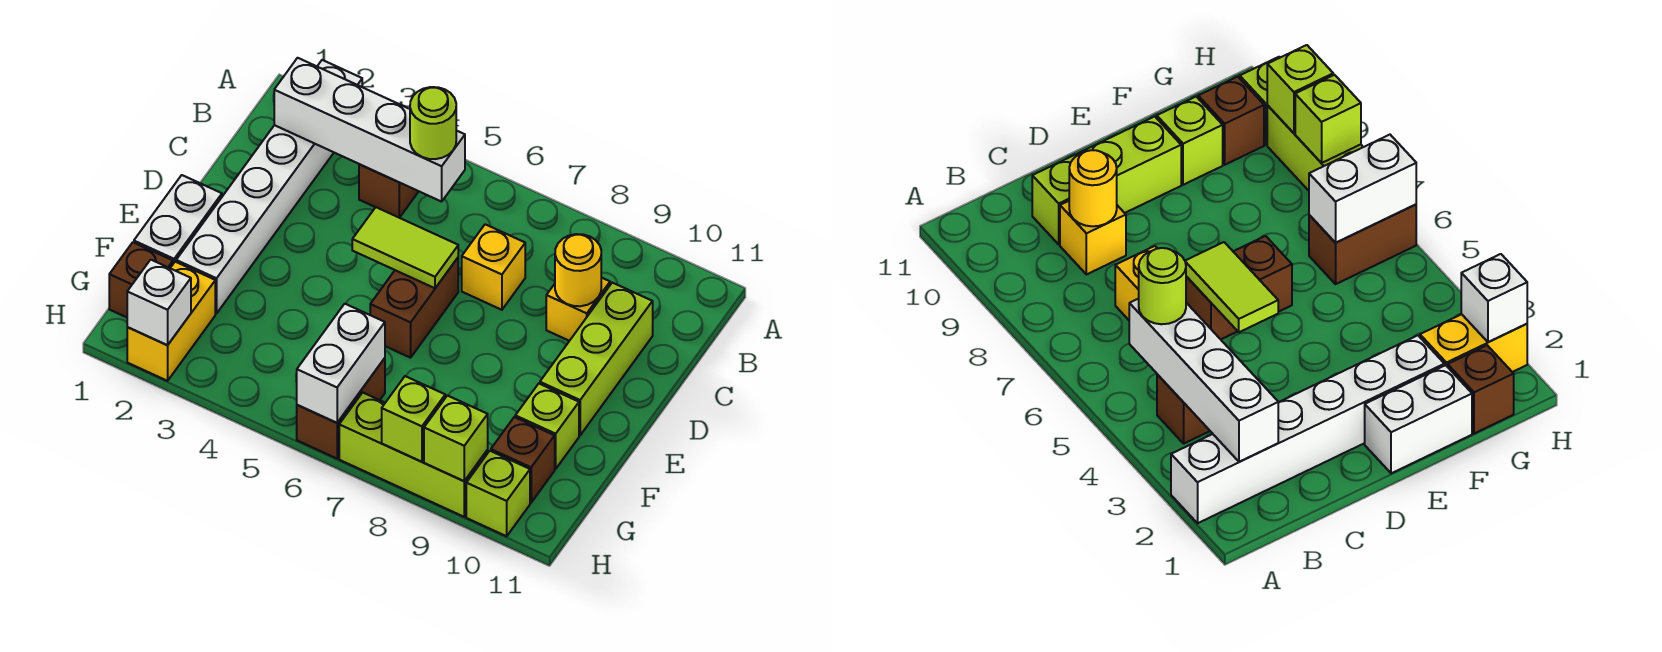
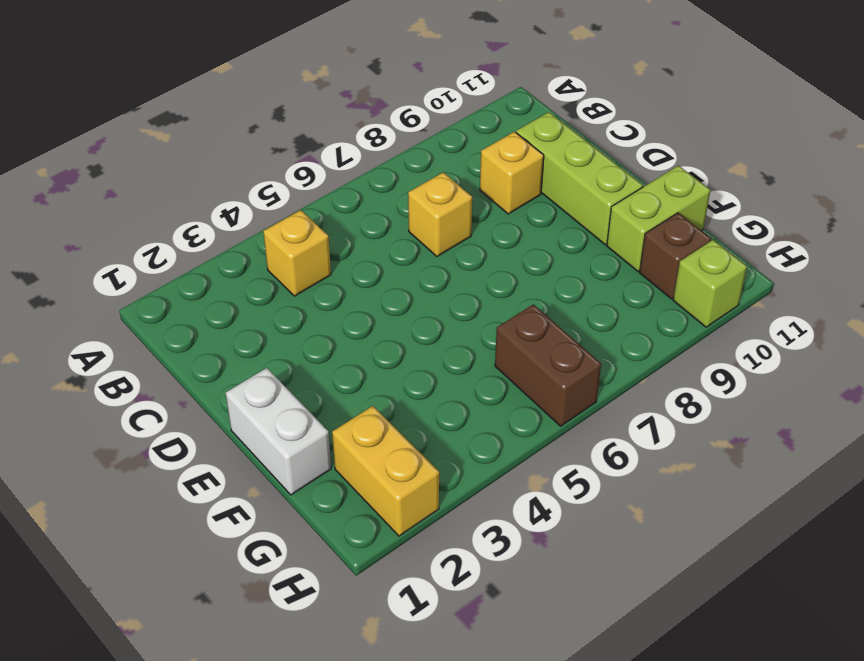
yellow brick B4 level 1 -> brown brick B4 level 1
lime brick F10:F11 level 1 -> lime brick F10 level 1
none -> white brick A2:F2 level 1
none -> brown brick D6:E6 level 1
none -> brown brick G1 level 1

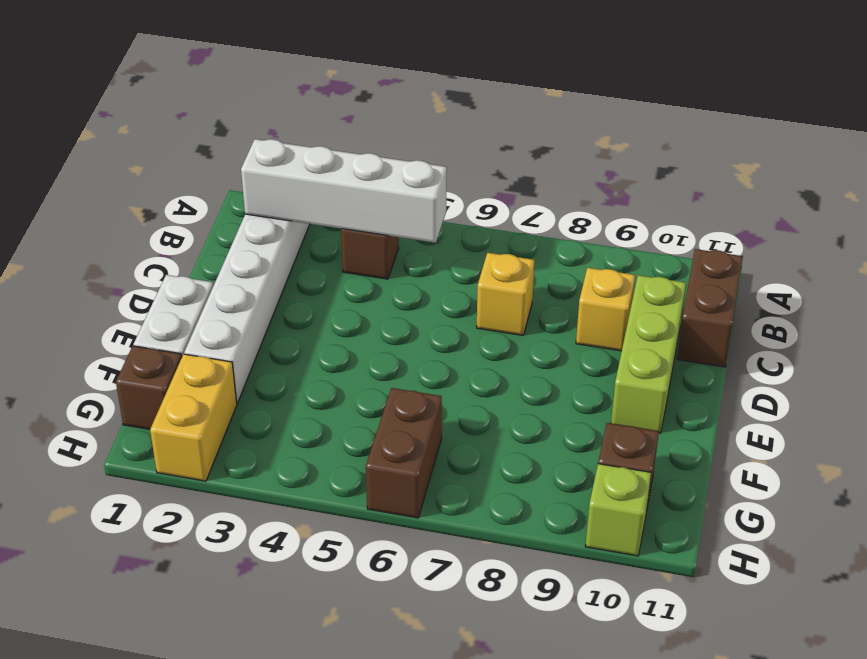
brown brick B11:C11 level 1 -> brown brick D6:E6 level 1
none -> lime brick F10 level 1
none -> lime brick H7:H9 level 1
none -> yellow round brick C9 level 2

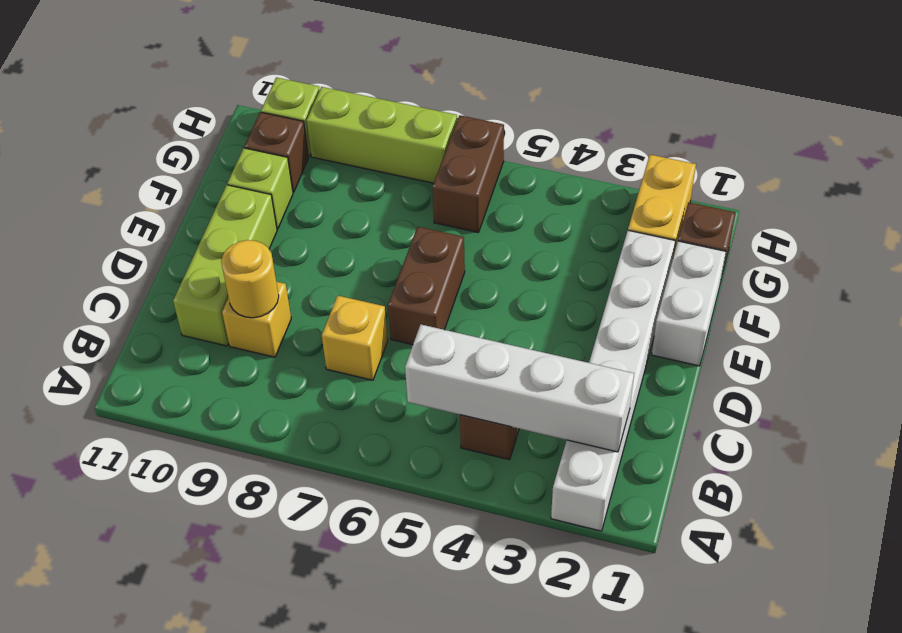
none -> lime tile D5:D6 level 2
none -> white brick G6:H6 level 2
none -> white brick H2 level 2

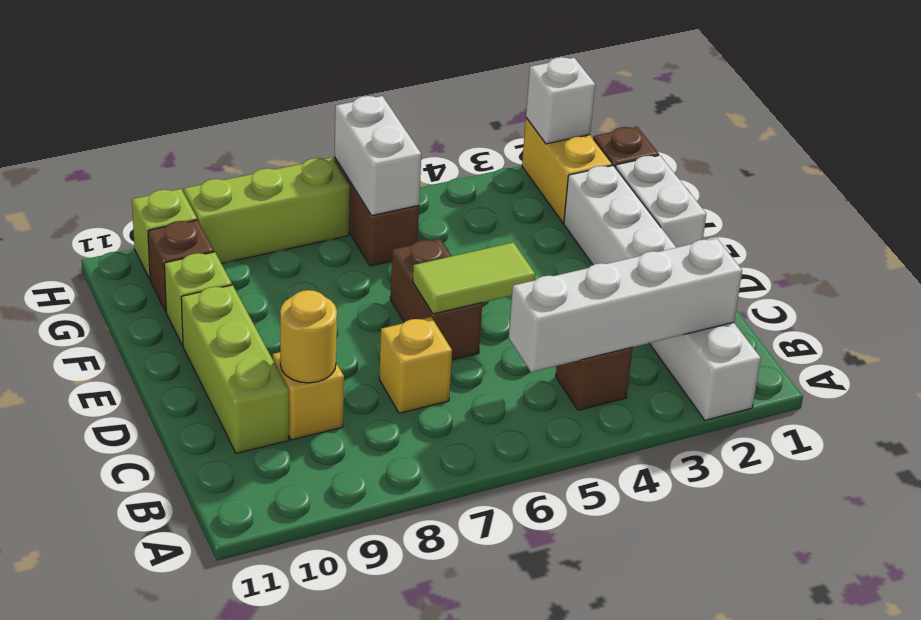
none -> lime brick H8 level 2
none -> lime brick H9 level 2
none -> lime round brick B5 level 3

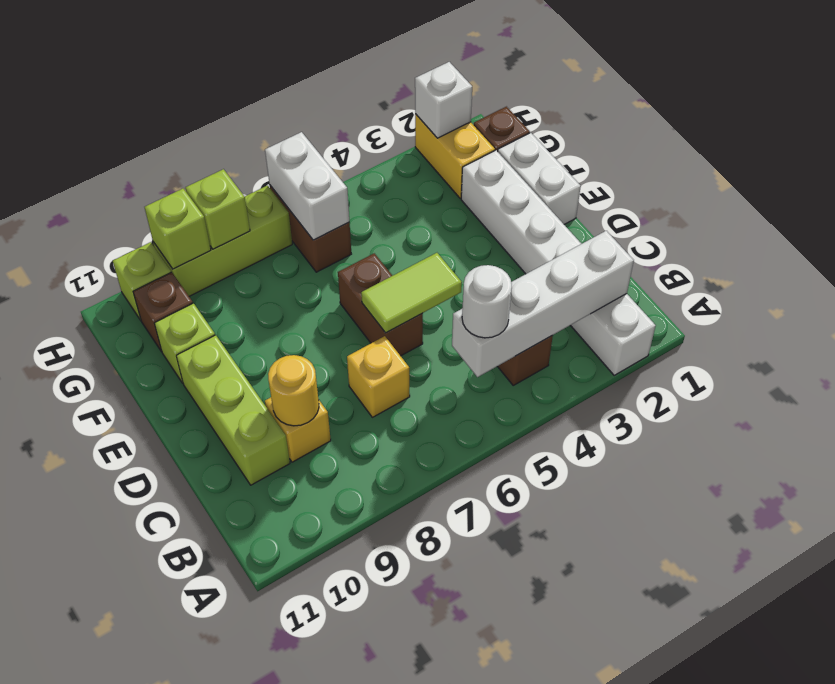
white round brick B5 level 3 -> lime round brick B5 level 3

